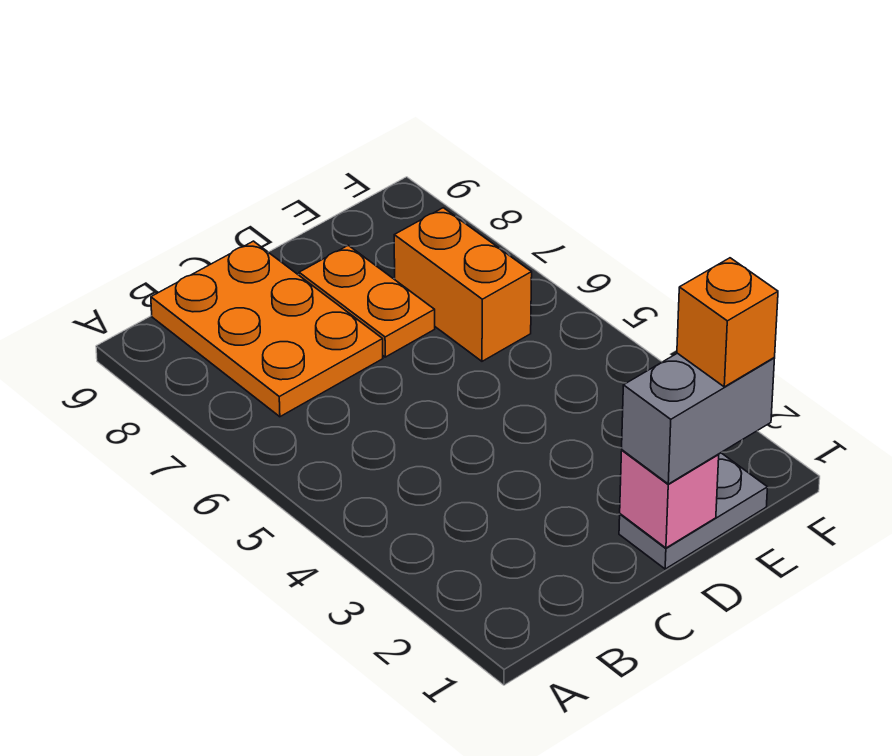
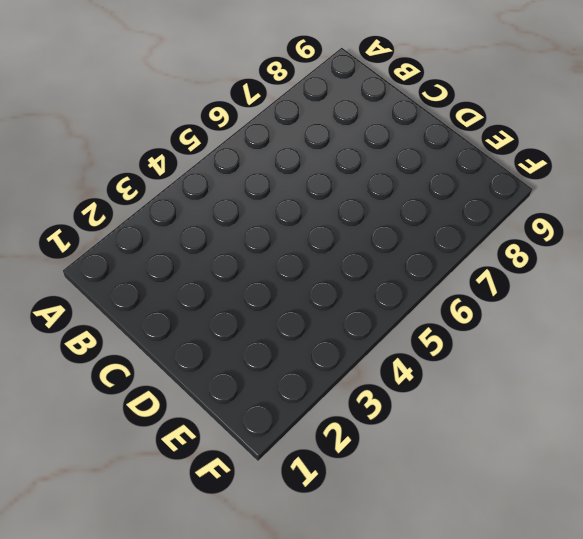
none -> orange plate B7:C9 level 1
none -> grey plate D1:E1 level 1

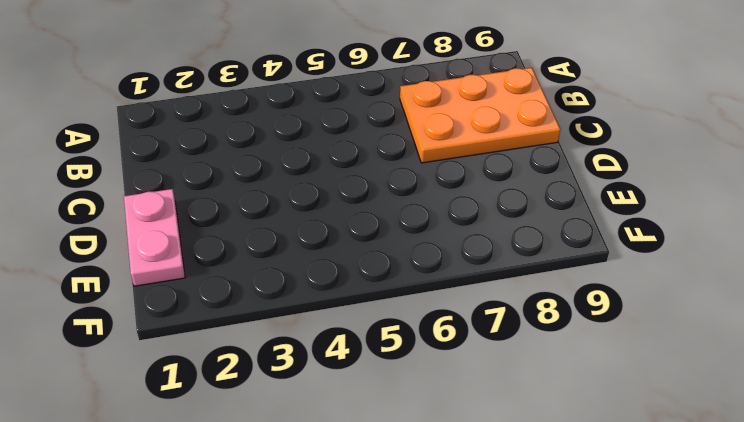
pink plate D1:E1 level 1 -> grey plate D1:E1 level 1
none -> orange plate D7:D8 level 1
none -> orange brick E6:E7 level 1

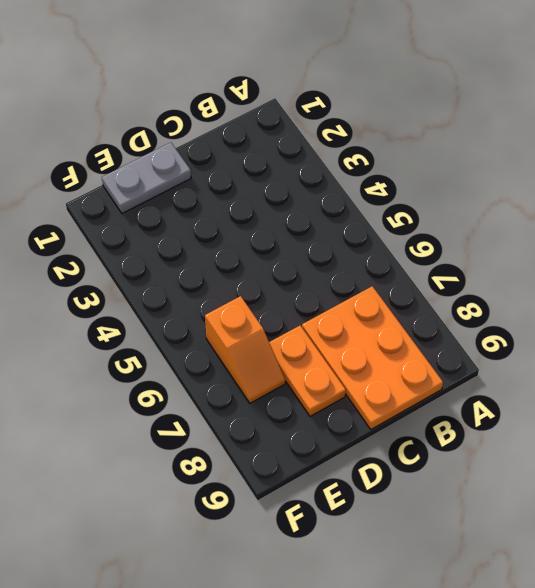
orange slope E6:E7 level 1 top 6 -> orange brick E6:E7 level 1
none -> pink brick D1 level 2
none -> grey brick D1:E1 level 3

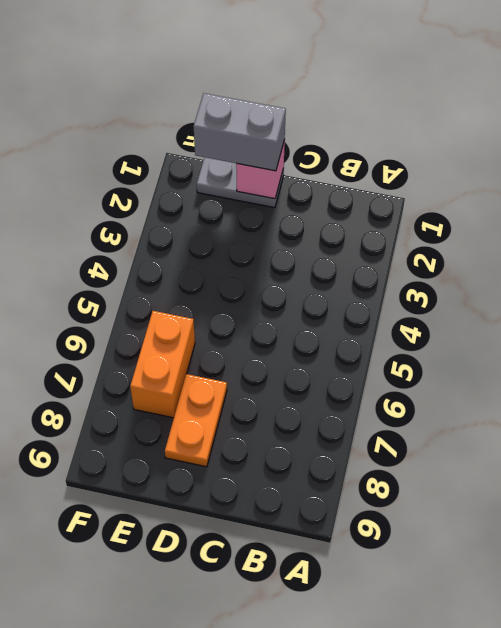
none -> orange plate B7:C9 level 1
none -> orange brick E1 level 4

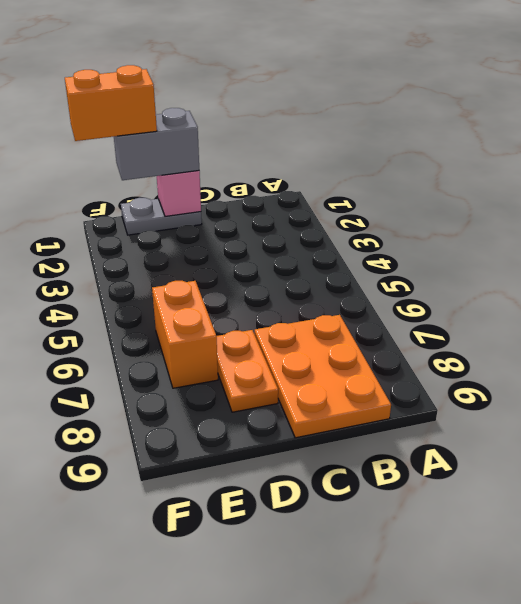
orange brick E1:F1 level 4 -> orange brick E1 level 4

